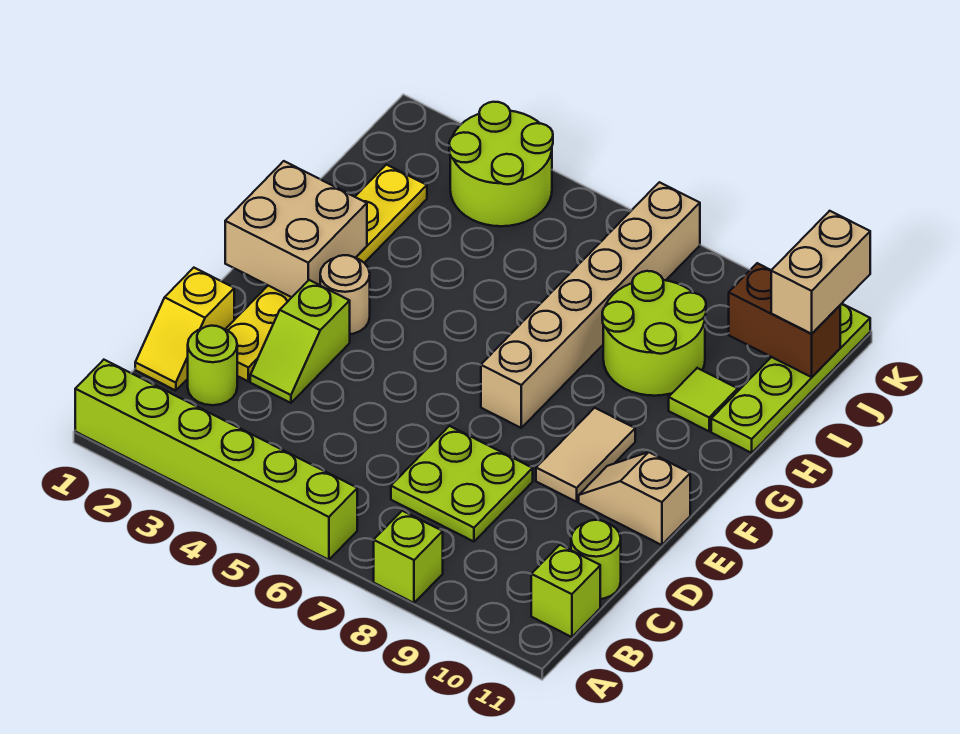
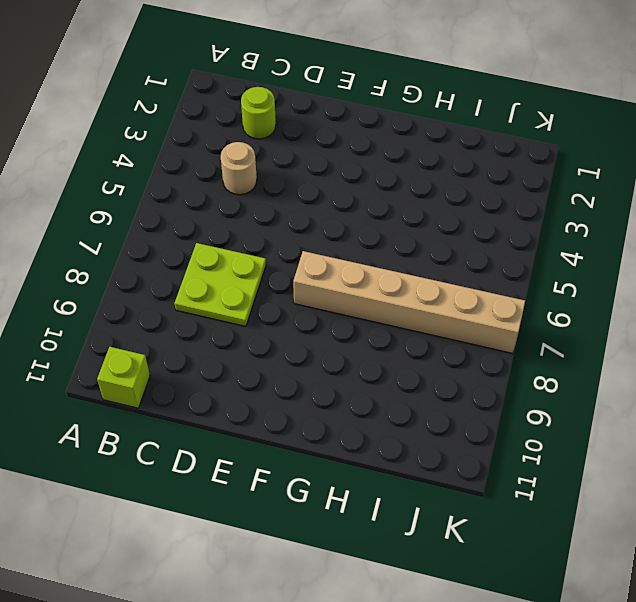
tan round brick C4 level 1 -> tan round brick F3 level 1
none -> lime brick A1:A6 level 1
none -> lime brick A8 level 1
none -> yellow slope C1:D1 level 1 top D

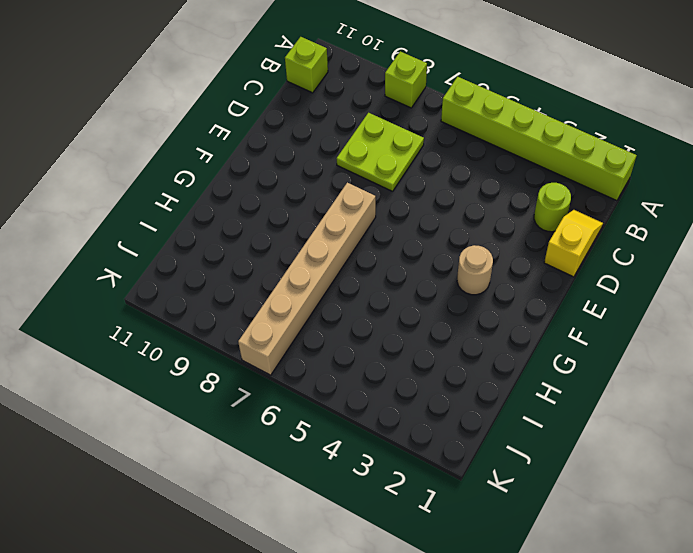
none -> lime round brick C11 level 1
none -> yellow plate D2:I2 level 1
none -> lime slope D3:E3 level 1 top E

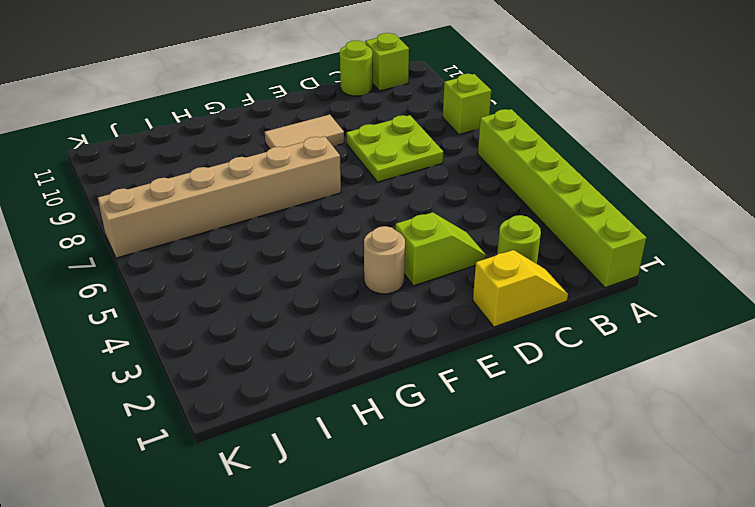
none -> yellow plate D2:I2 level 1
none -> tan slope E10:E11 level 1 top 11
none -> lime round brick H8:I9 level 1

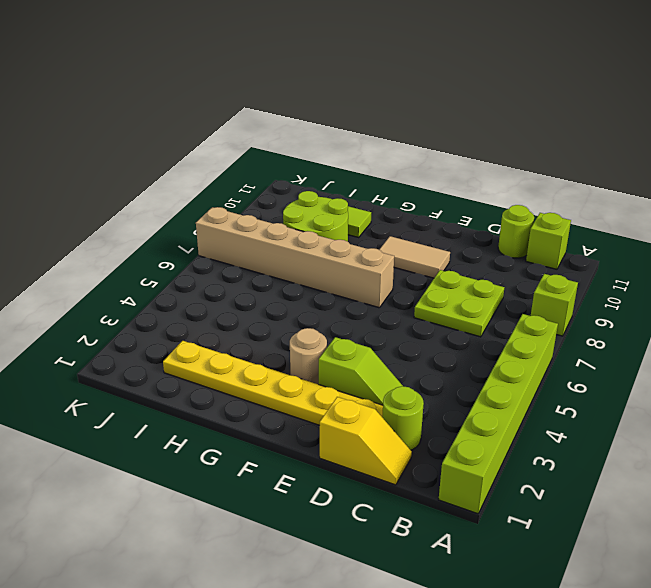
none -> tan slope E10:E11 level 1 top 11
none -> lime plate H11:K11 level 1
none -> lime round brick J3:K4 level 1

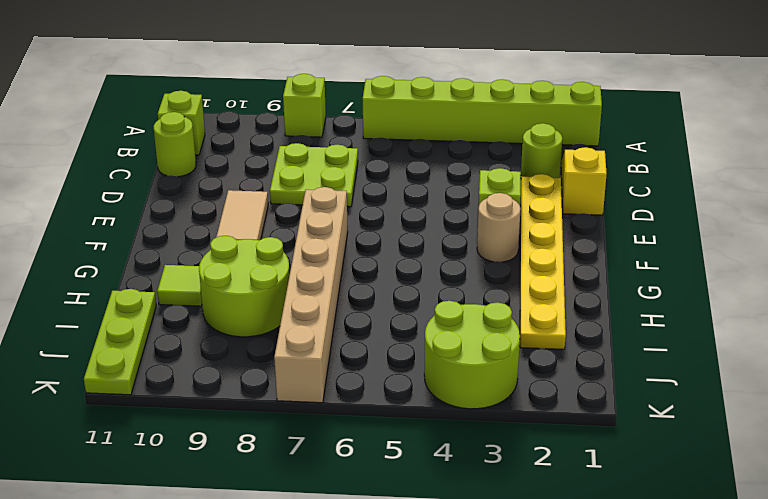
lime plate I11:K11 level 1 -> lime plate H11:K11 level 1
none -> tan slope E10:E11 level 1 top 11
none -> tan brick F1:G2 level 2
none -> brown brick J10:J11 level 2

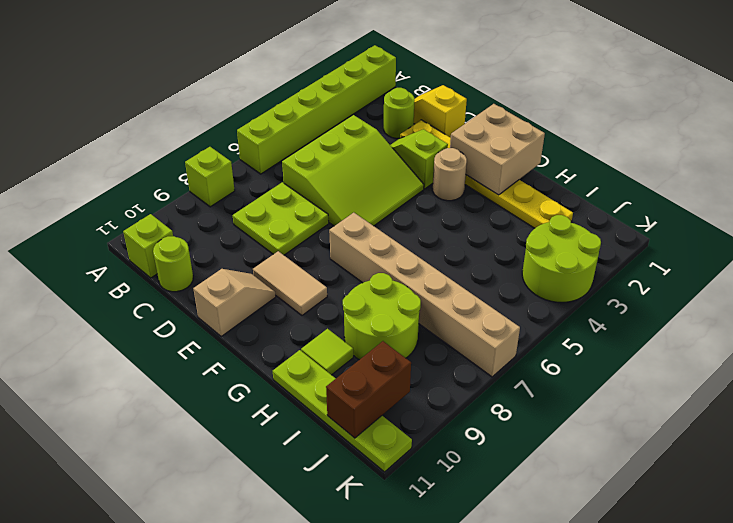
lime slope C4:E6 level 1 top C -> none
none -> tan brick J11:K11 level 3

